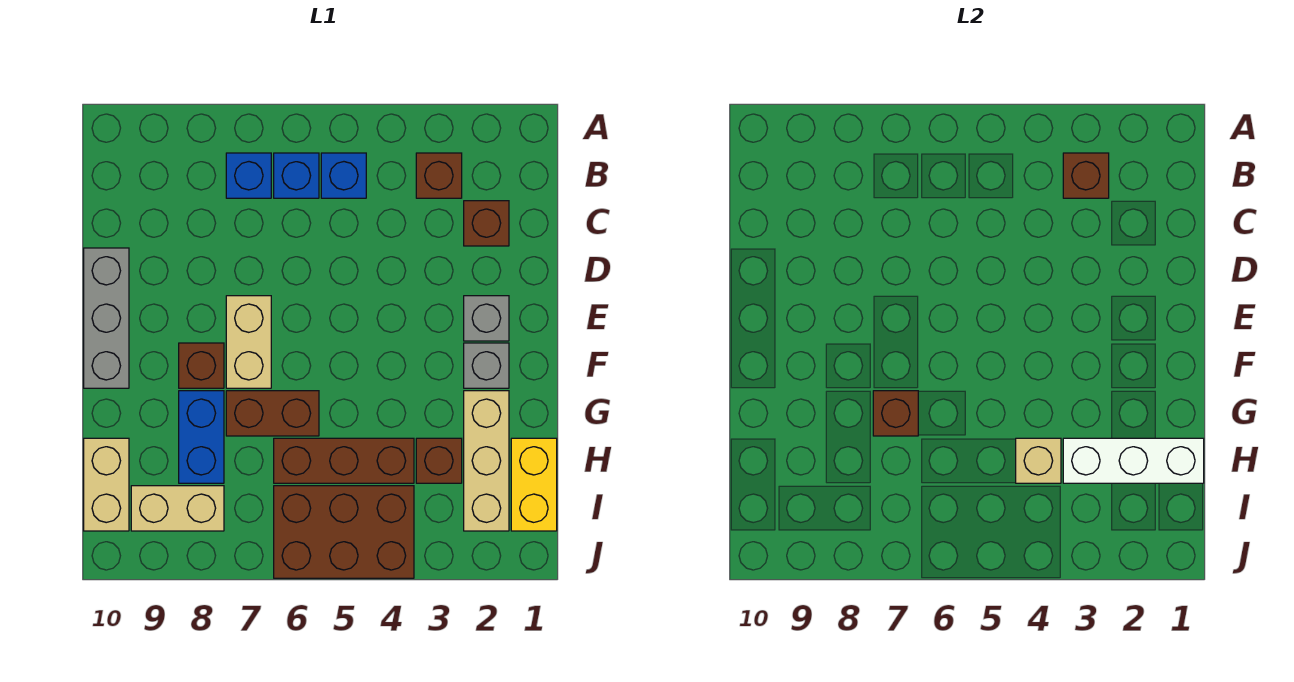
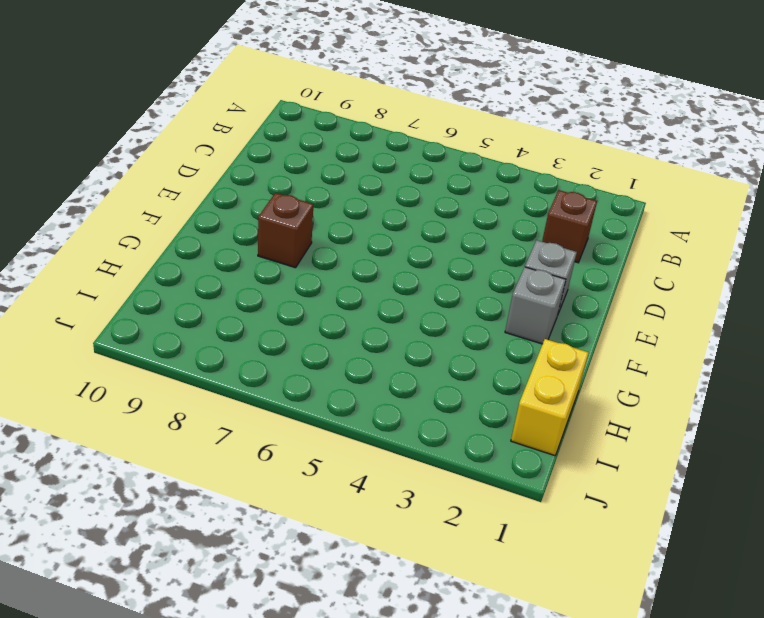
none -> brown brick B3 level 1
none -> blue brick B5 level 1
none -> blue brick B6 level 1

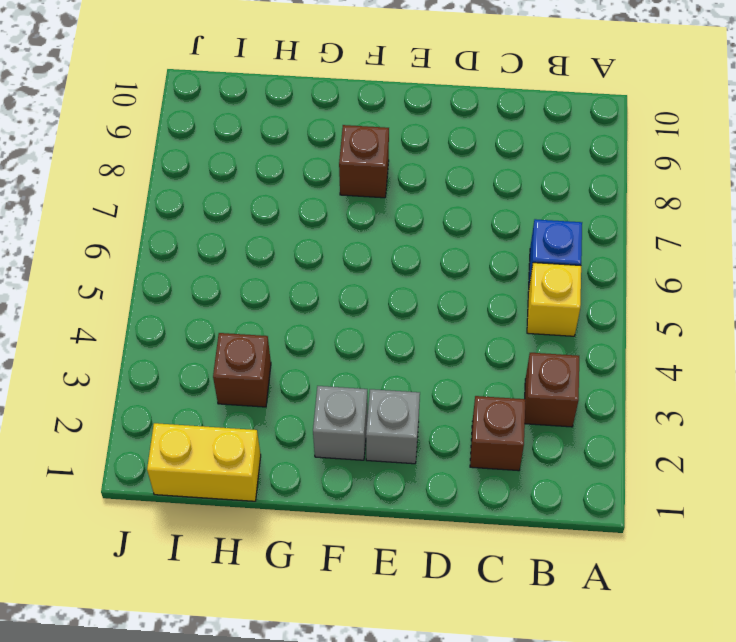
yellow brick B5 level 1 -> blue brick B5 level 1
none -> blue brick B7 level 1
none -> grey brick D10:F10 level 1
none -> tan brick E7:F7 level 1

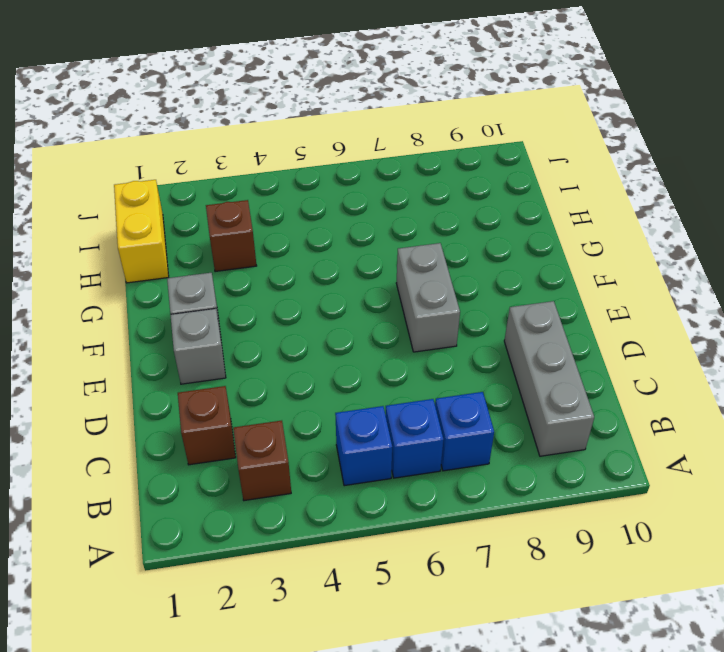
grey brick B9:D9 level 1 -> grey brick D10:F10 level 1
grey brick E7:F7 level 1 -> tan brick E7:F7 level 1
none -> brown brick F8 level 1
none -> tan brick G2:I2 level 1
none -> brown brick G6:G7 level 1

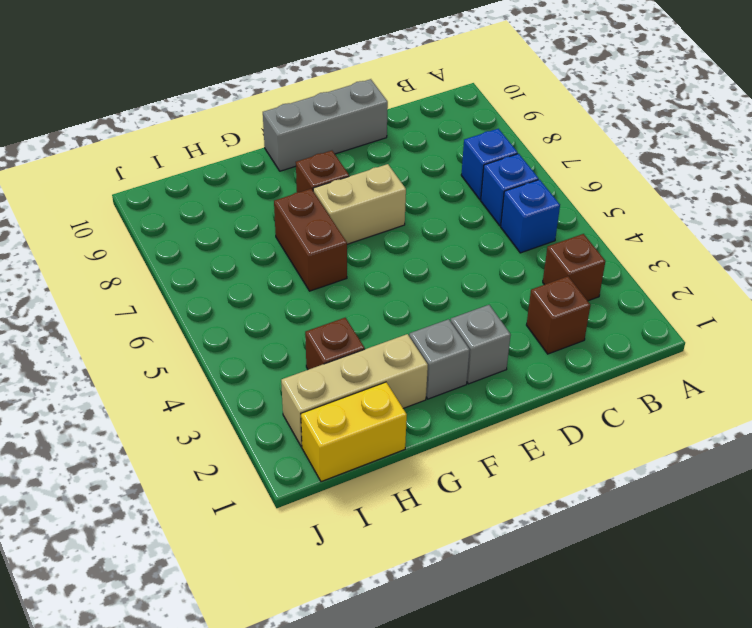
none -> blue brick G8:H8 level 1
none -> brown brick H4:H6 level 1
none -> tan brick H10:I10 level 1

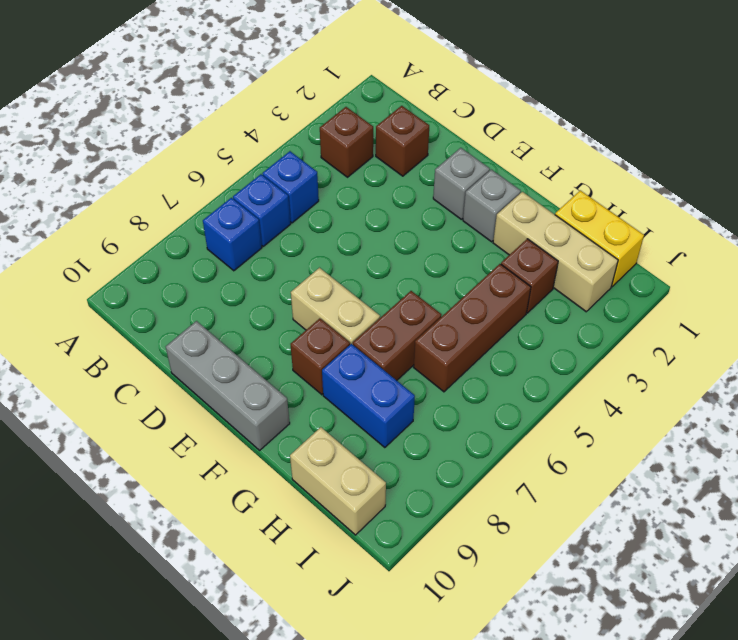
none -> brown brick I4:J6 level 1
none -> tan brick I8:I9 level 1
none -> brown brick B3 level 2

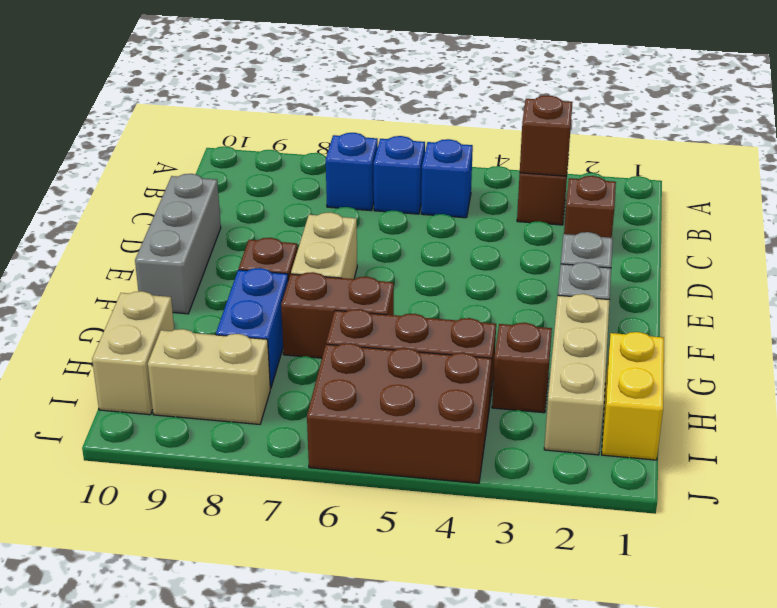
none -> brown brick G7 level 2
none -> white brick H1:H3 level 2
none -> tan brick H4 level 2

